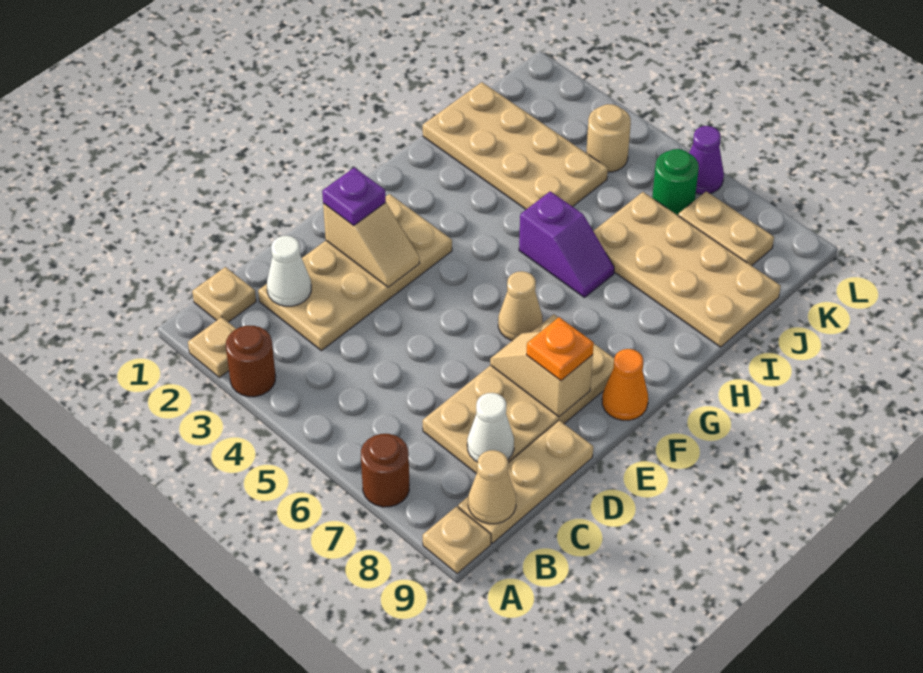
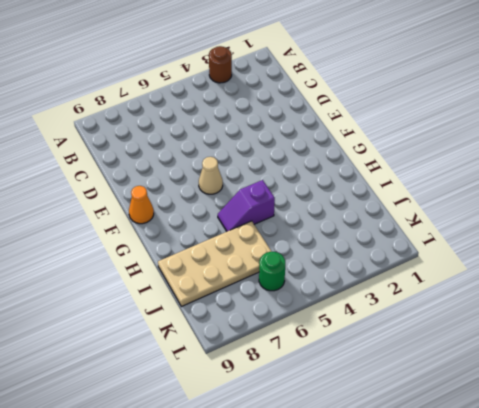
none -> tan plate A2 level 1
none -> brown round brick A7 level 1
none -> tan plate A9 level 1

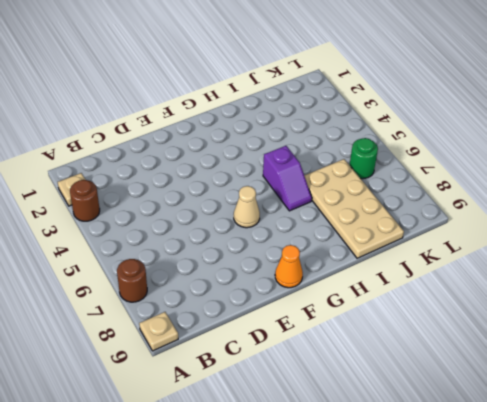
none -> tan plate B1 level 1
none -> tan plate B9:D9 level 1
none -> tan plate C2:F3 level 1

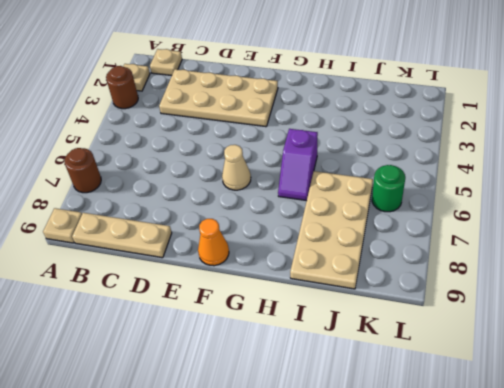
none -> tan plate C7:F8 level 1
none -> tan plate I1:J4 level 1
none -> tan round brick K4 level 1

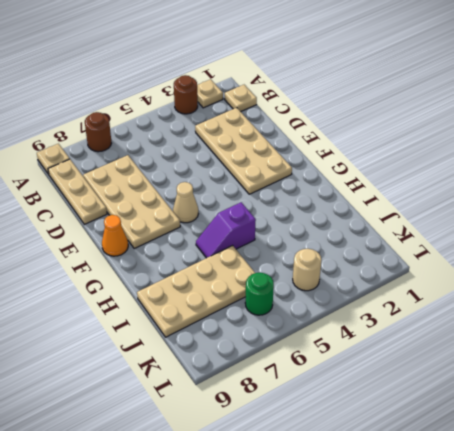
none -> tan plate I1:J4 level 1
none -> tan plate K7:K8 level 1
none -> purple cone L6 level 1

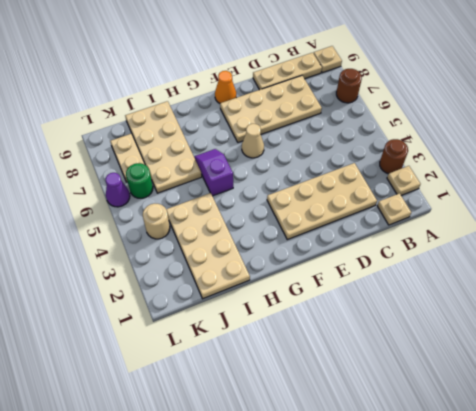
none -> tan cone B9 level 2
none -> white cone C2 level 2
none -> white cone C8 level 2

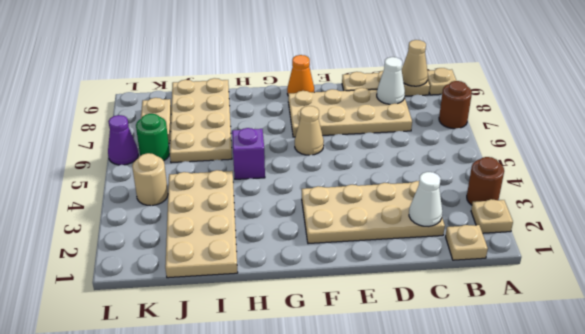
none -> tan slope E2:E3 level 2 top 2
none -> tan slope E7:E8 level 2 top 8
none -> purple plate E2 level 3

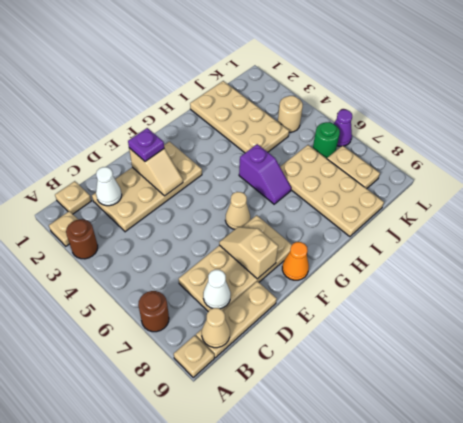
none -> orange plate E8 level 3

